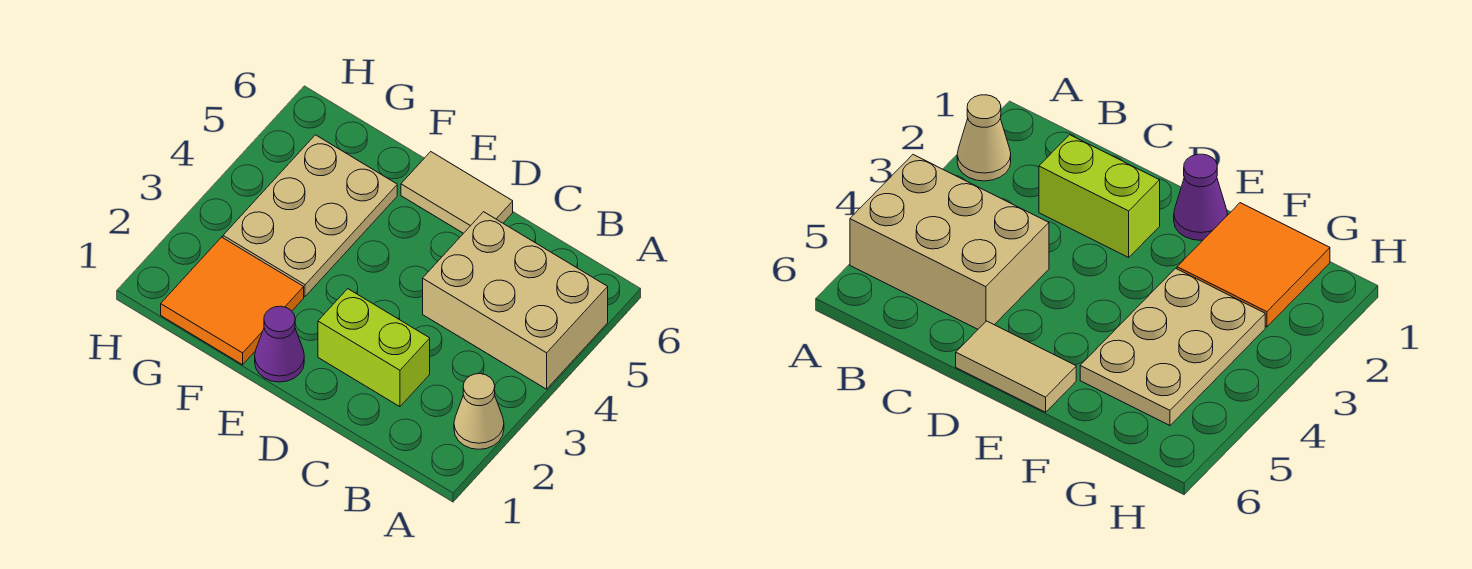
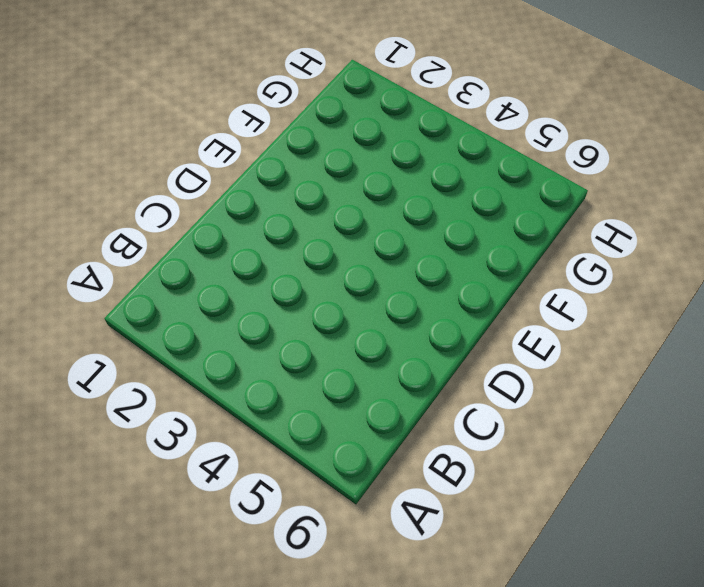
none -> tan cone A2 level 1
none -> tan brick A4:C5 level 1

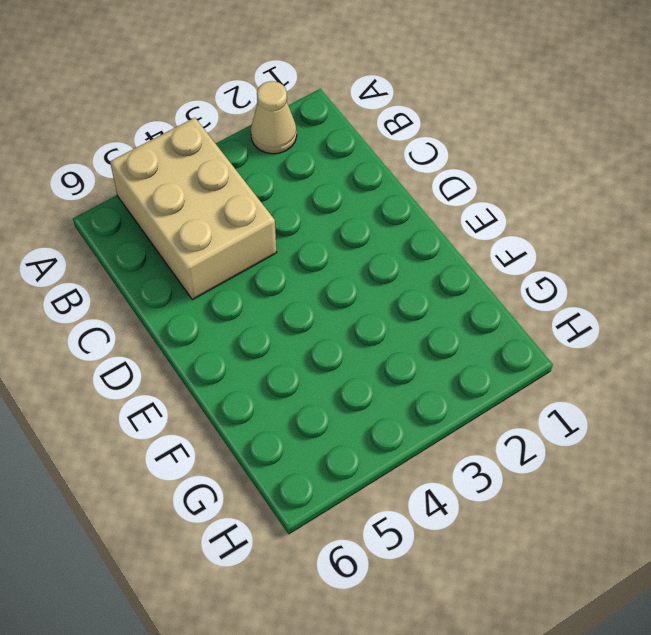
none -> lime brick C2:D2 level 1
none -> tan tile D6:E6 level 1

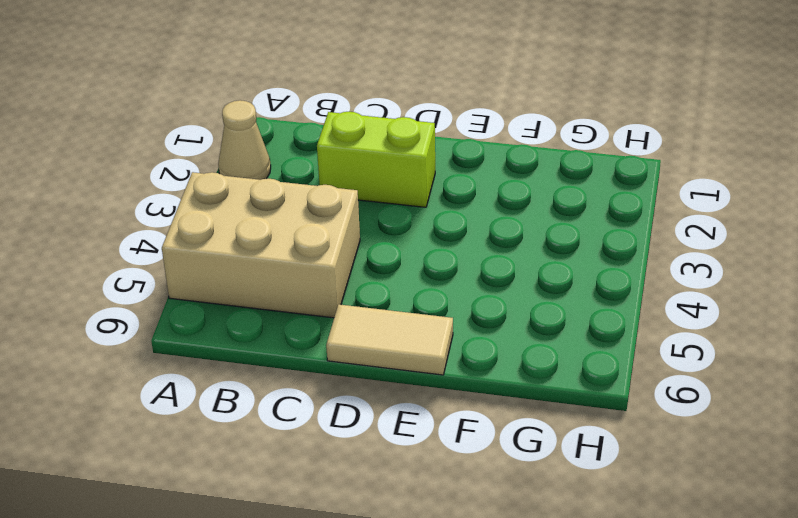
none -> purple cone E1 level 1
none -> orange tile F1:G2 level 1

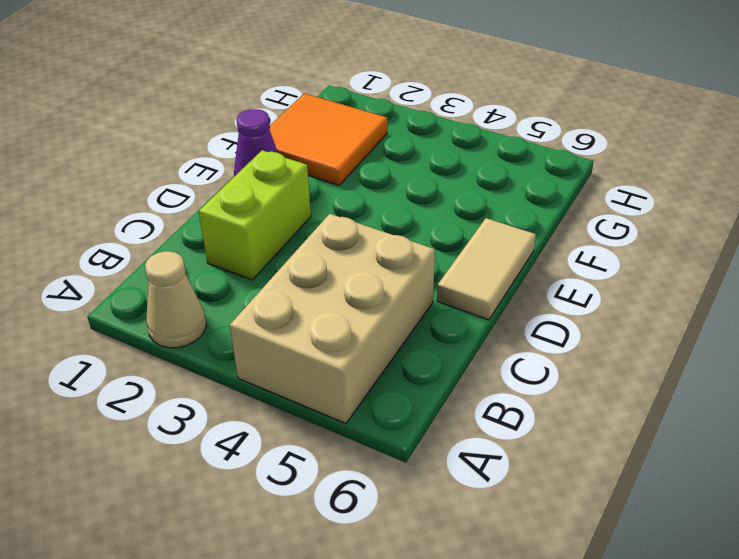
none -> tan plate F3:G5 level 1

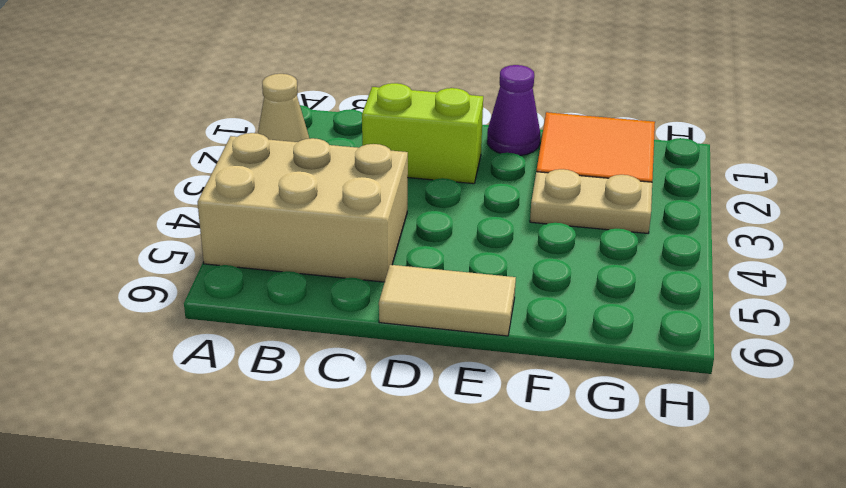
tan plate F3:G3 level 1 -> tan plate F3:G5 level 1

